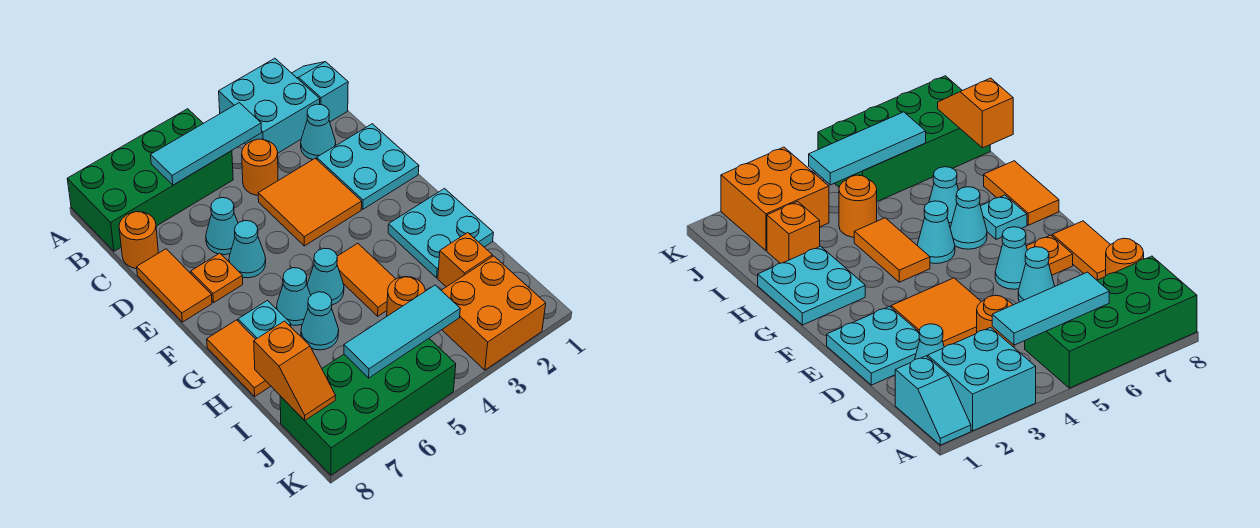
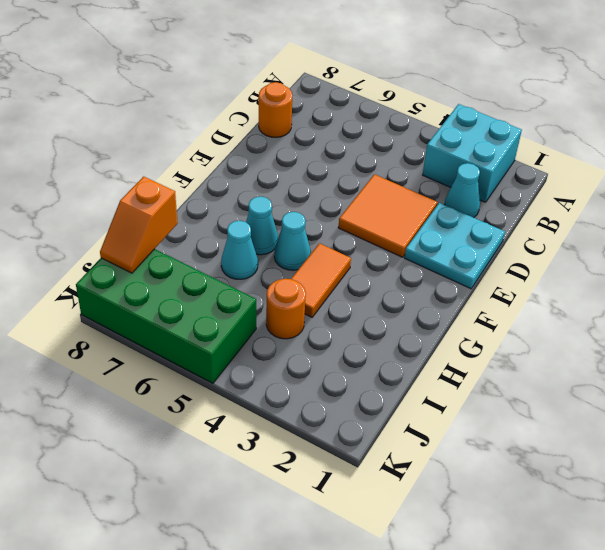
none -> cyan slope A1:B1 level 1 top B
none -> green brick A5:B8 level 1
none -> orange round brick C4 level 1

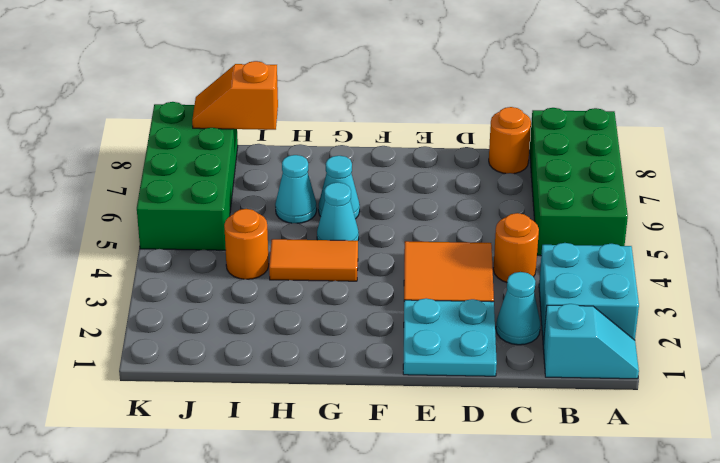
none -> cyan cone D6 level 1
none -> orange tile D8:E8 level 1
none -> cyan cone E6 level 1

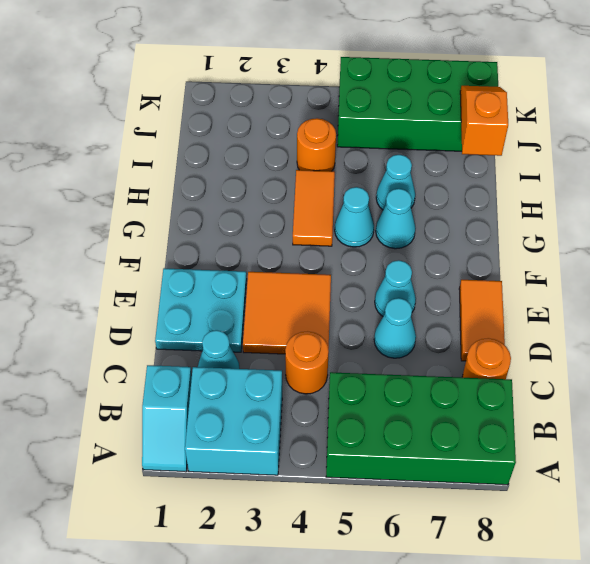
none -> orange plate E7 level 1
none -> cyan plate G1:H2 level 1
none -> cyan plate G7 level 1

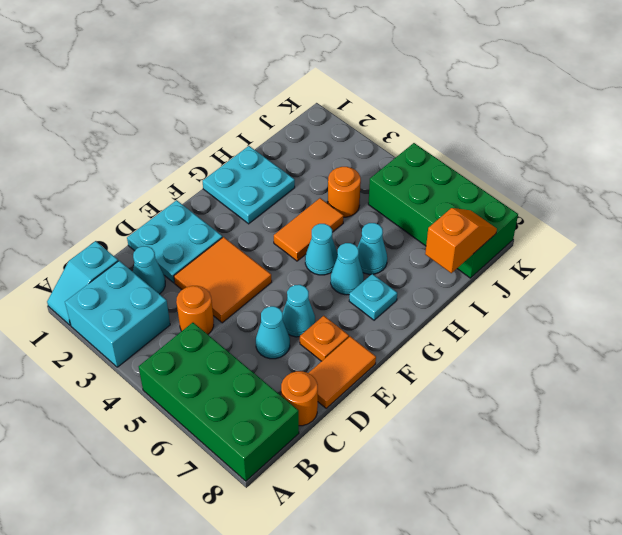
none -> orange tile G8:H8 level 1
none -> orange brick I2 level 1
none -> orange brick J2:K3 level 1

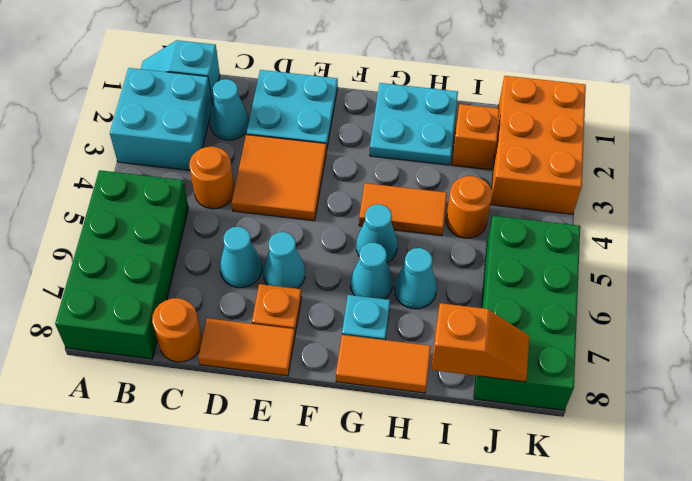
orange brick J1:K3 level 1 -> orange brick J2:K3 level 1
none -> cyan tile B4:B6 level 2
none -> cyan tile J4:J6 level 2

